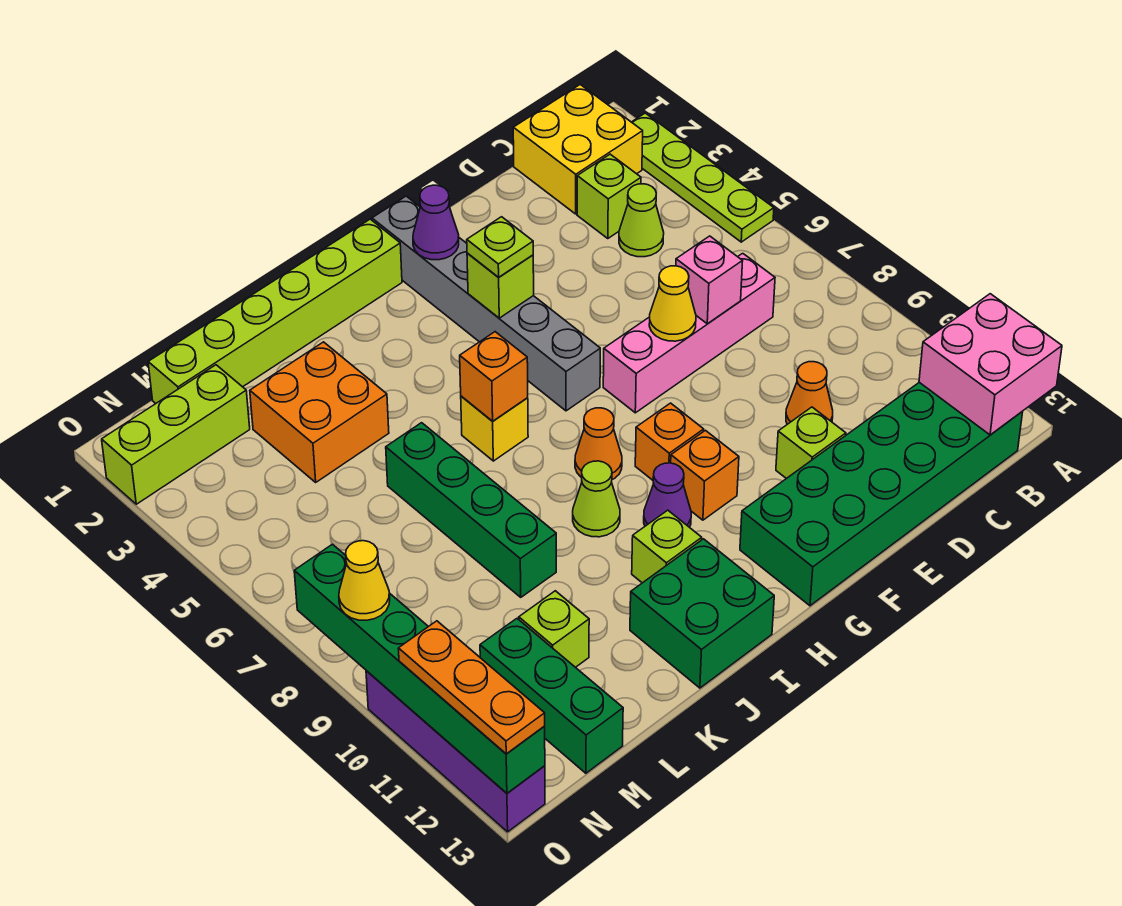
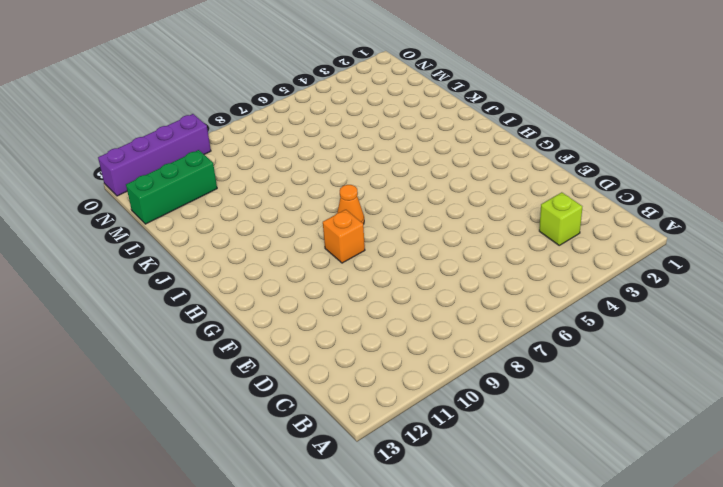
none -> lime plate A2:A5 level 1
none -> yellow brick B1:C2 level 1
none -> green brick B12:G13 level 1
none -> lime cone C4 level 1

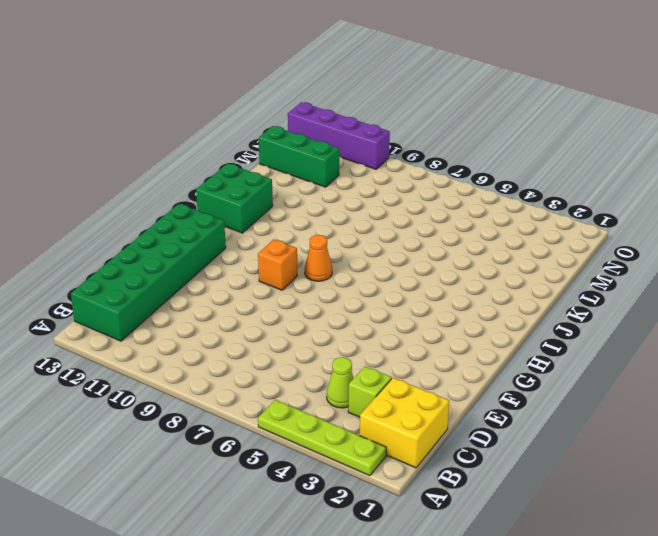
none -> pink brick C7:F7 level 1
none -> orange cone D10 level 1
none -> lime brick E11 level 1
none -> grey brick G1:G6 level 1

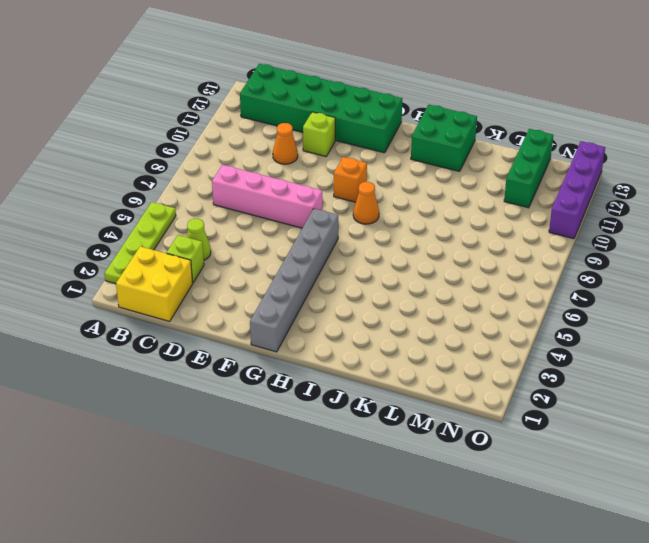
none -> orange brick G10 level 1
none -> lime brick H1:M1 level 1
none -> purple cone H10 level 1
none -> yellow brick I6 level 1

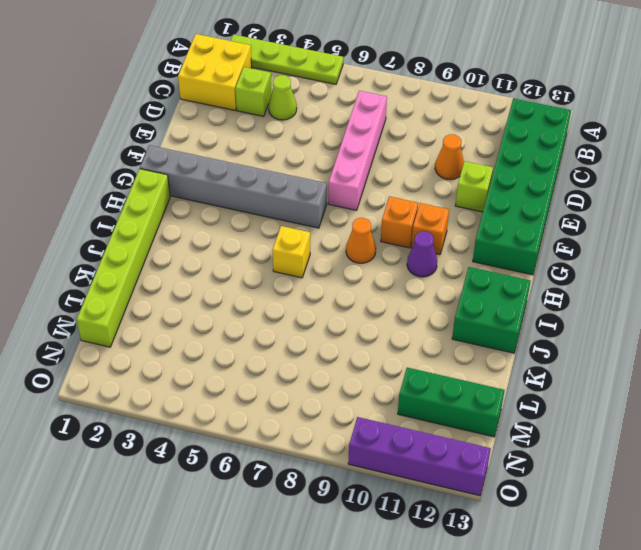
none -> lime cone I9 level 1
none -> lime brick I11 level 1
none -> orange brick K3:L4 level 1
none -> green brick K6:K9 level 1

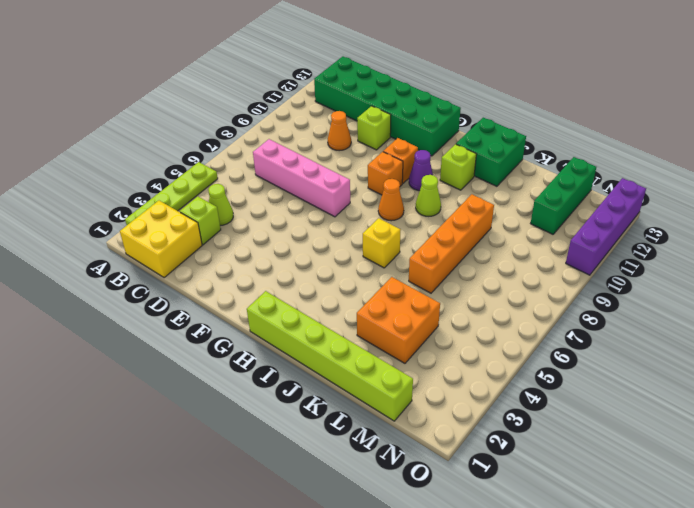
orange brick K6:K9 level 1 -> green brick K6:K9 level 1
none -> grey brick G1:G6 level 1
none -> lime brick L11 level 1
none -> lime brick M2:O2 level 1
none -> pink brick A12:B13 level 2

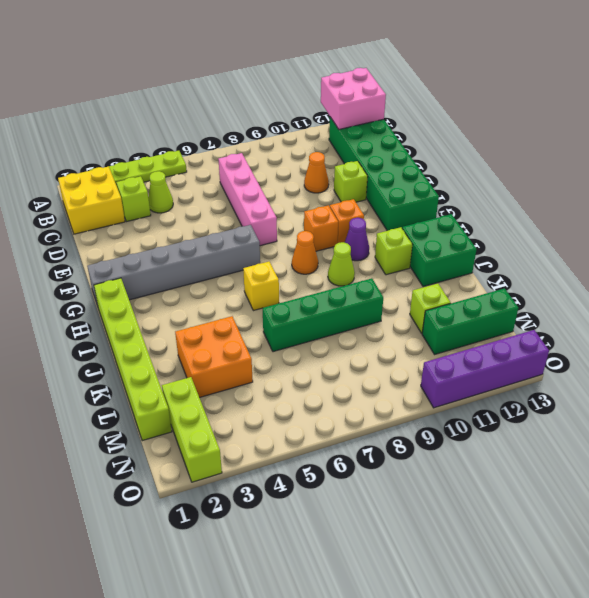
none -> pink brick D7 level 2
none -> yellow cone E7 level 2
none -> purple cone G2 level 2
none -> lime brick G4 level 2

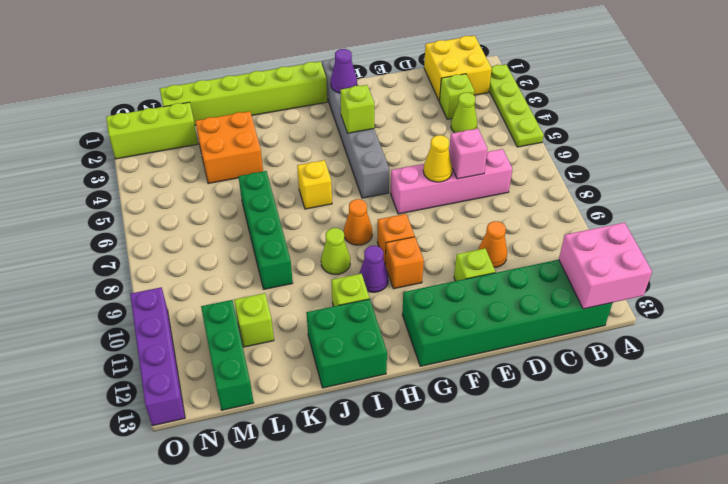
none -> orange brick I6 level 2
none -> green brick O8:O13 level 2
none -> lime plate G4 level 3
none -> yellow cone O9 level 3

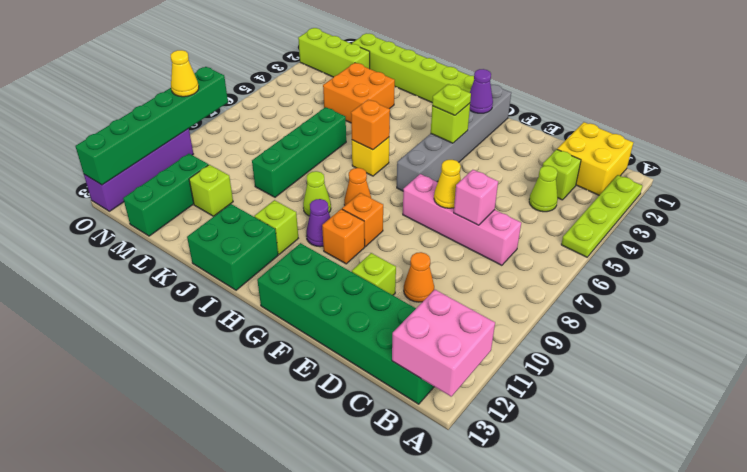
none -> orange plate O11:O13 level 3

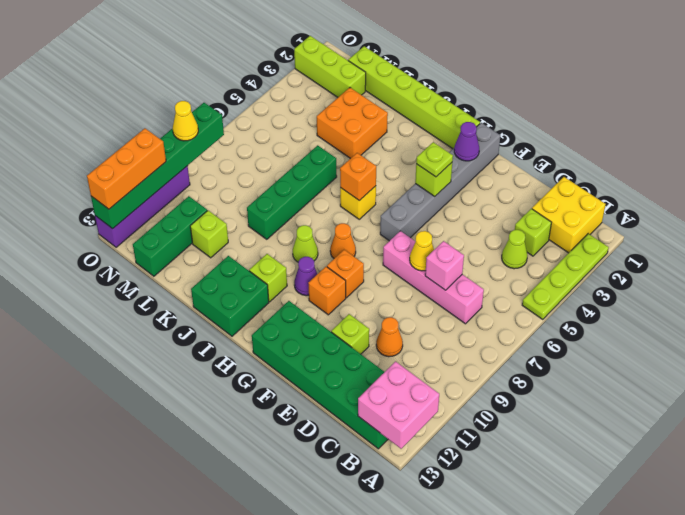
orange brick O11:O13 level 3 -> orange plate O11:O13 level 3

